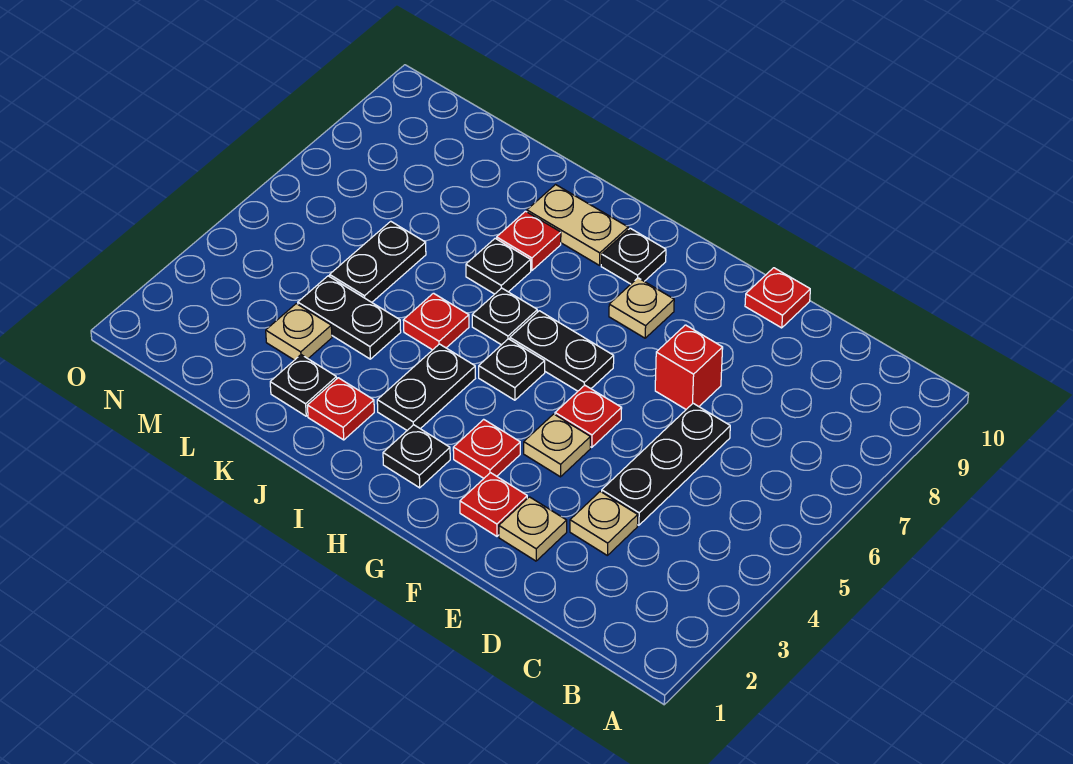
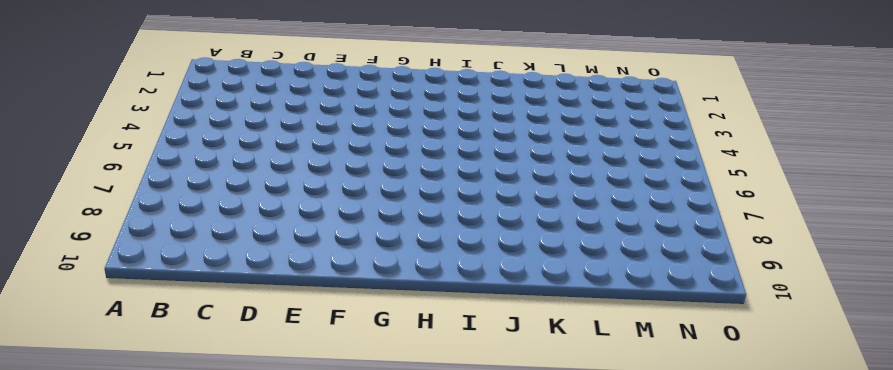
none -> tan plate D3 level 1
none -> black plate D4:D6 level 1
none -> tan plate E2 level 1

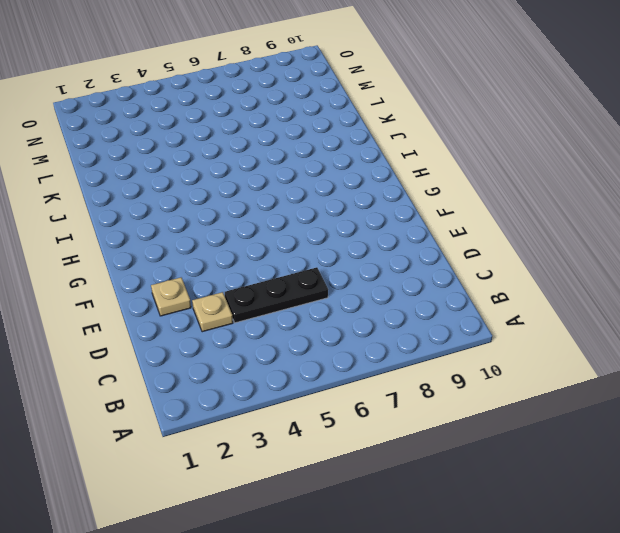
none -> red brick E7 level 1
none -> red plate E10 level 1
none -> red plate F2 level 1

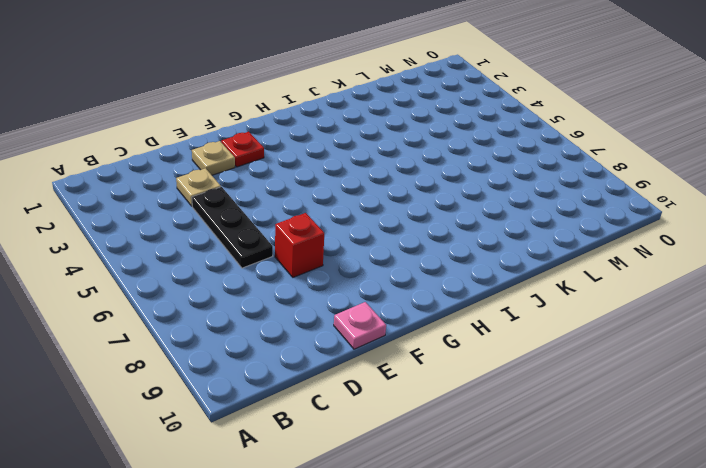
pink plate E10 level 1 -> red plate E10 level 1
none -> tan plate F4 level 1
none -> red plate F5 level 1
none -> red plate G3 level 1

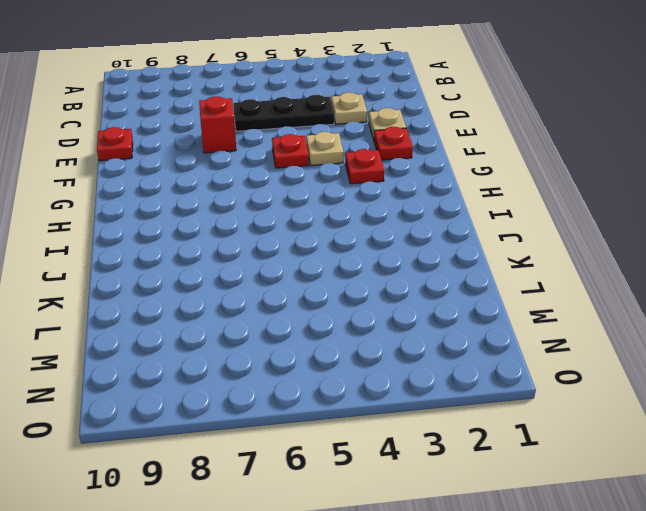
none -> black plate G6:H6 level 1
none -> tan plate G8 level 1
none -> black plate H2 level 1

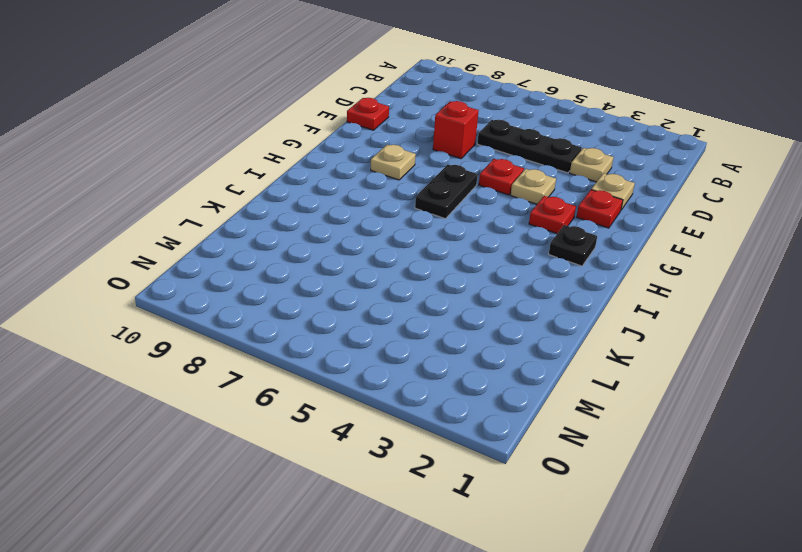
none -> black plate H5 level 1
none -> black plate H9 level 1
none -> black plate I3:I4 level 1

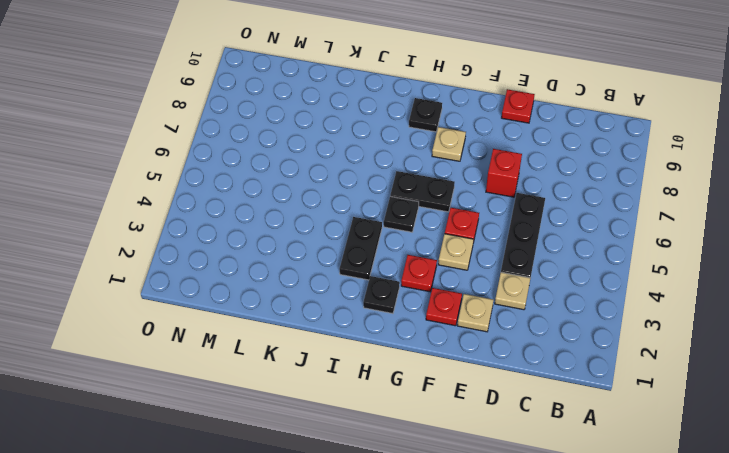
none -> black plate I6 level 1
none -> tan plate I9:J9 level 1
none -> red plate J2 level 1

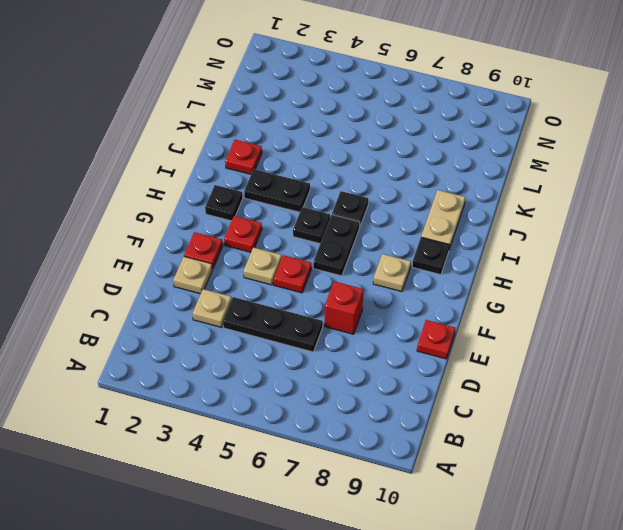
none -> red plate J5 level 1
none -> black plate J7 level 1
none -> red plate J8 level 1

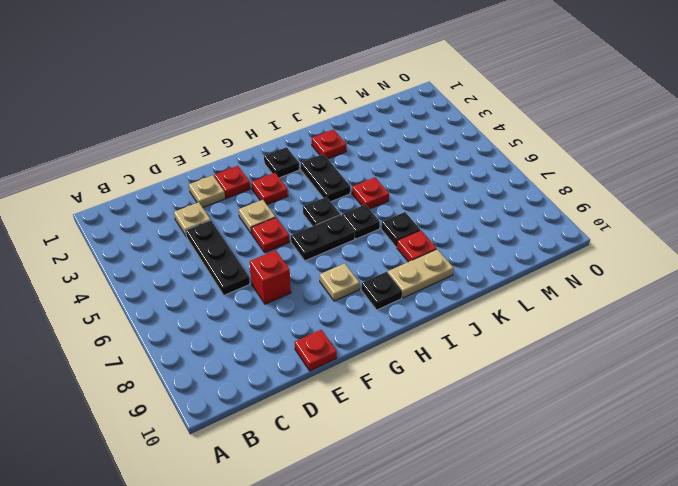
none -> black plate K2 level 1
none -> black plate K4:L4 level 1
none -> tan plate L3 level 1

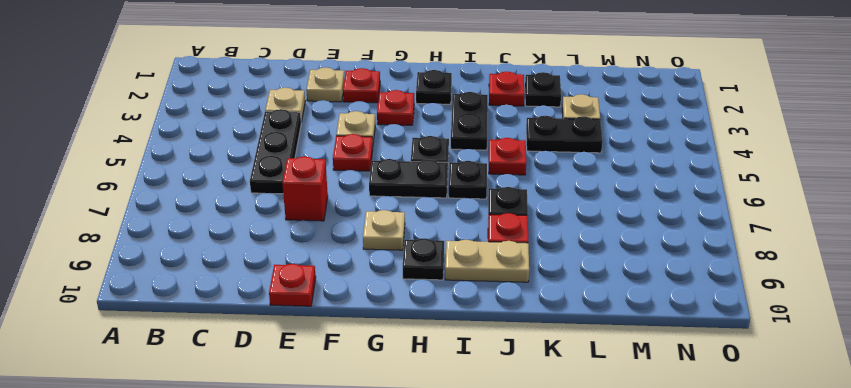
none -> black plate L5:L6 level 1

